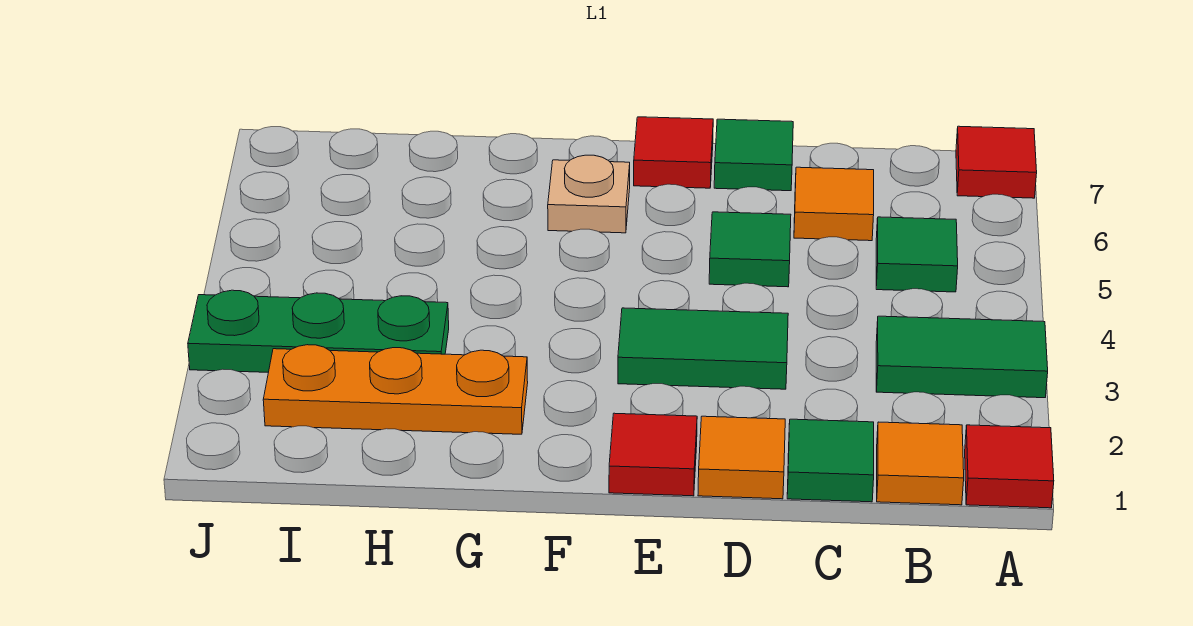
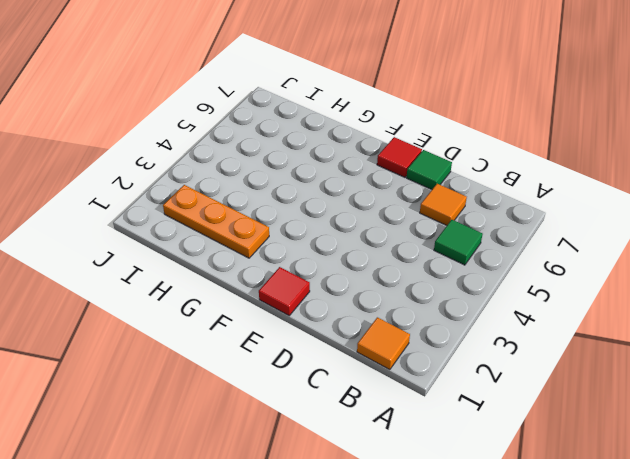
none -> red tile A1 level 1
none -> green tile A3:B3 level 1
none -> red tile A7 level 1

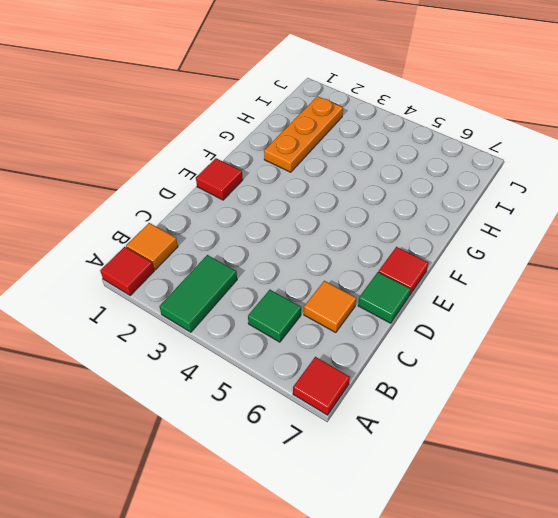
none -> green tile C1 level 1
none -> orange tile D1 level 1
none -> green tile D3:E3 level 1

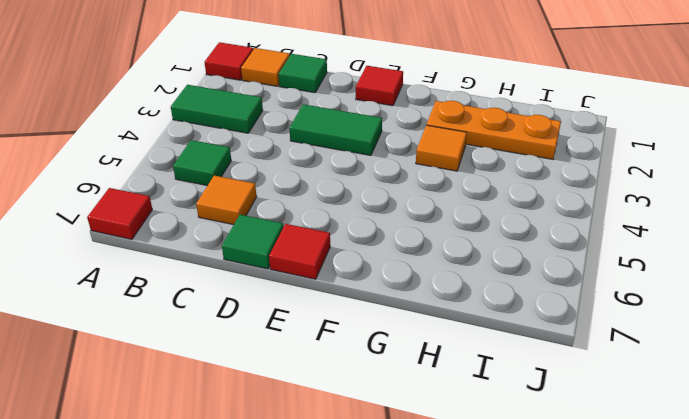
orange tile G3 level 1 -> orange tile D1 level 1
none -> green tile D5 level 1
none -> tan plate F6 level 1
none -> green plate H3:J3 level 1

